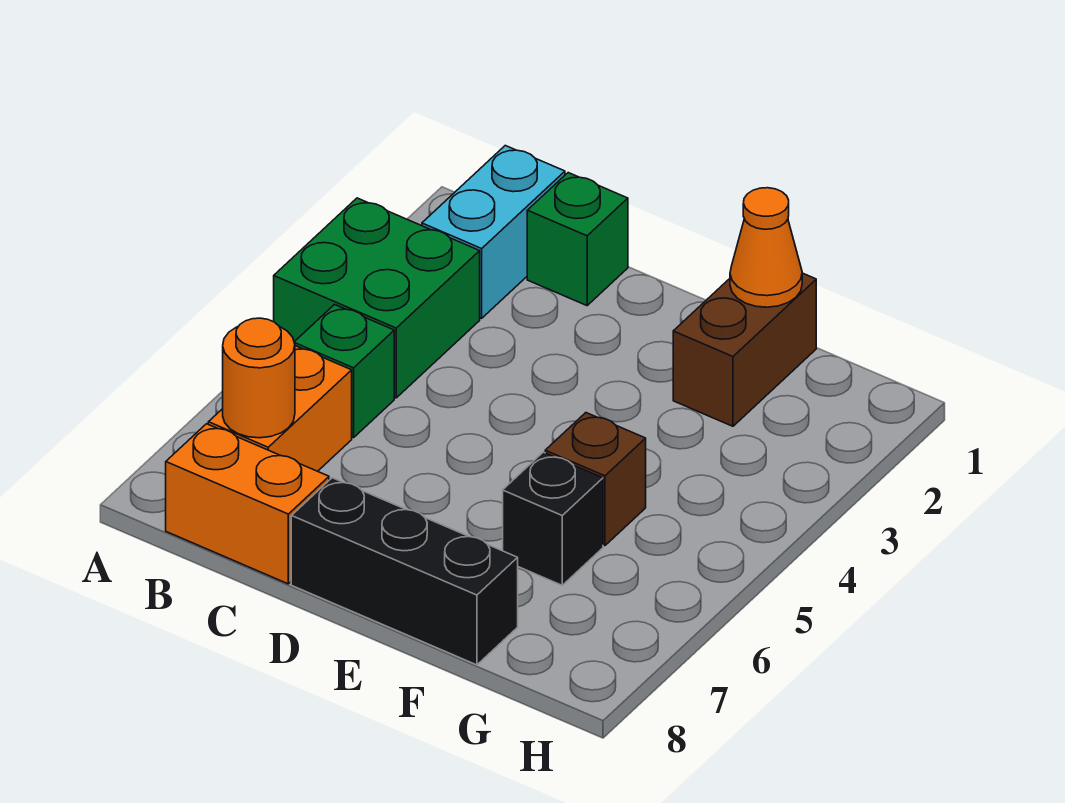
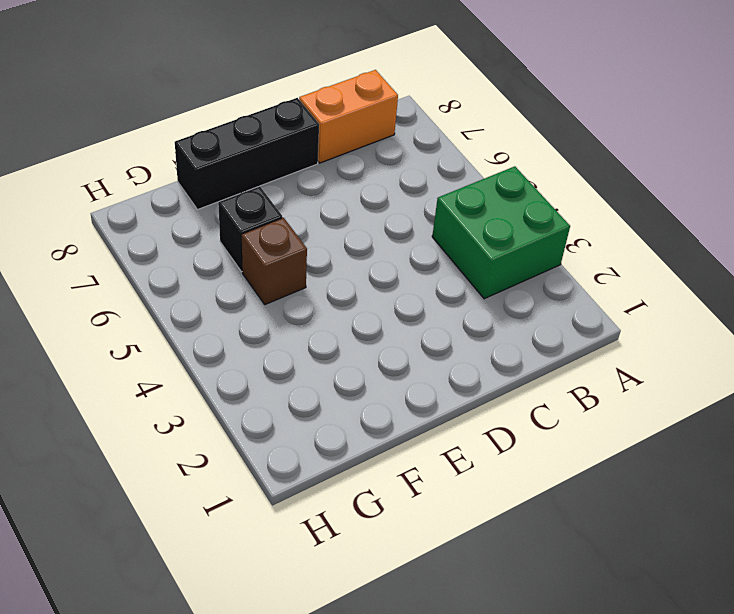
none -> cyan brick B1:B2 level 1
none -> green brick B5 level 1
none -> orange brick B6:B7 level 1

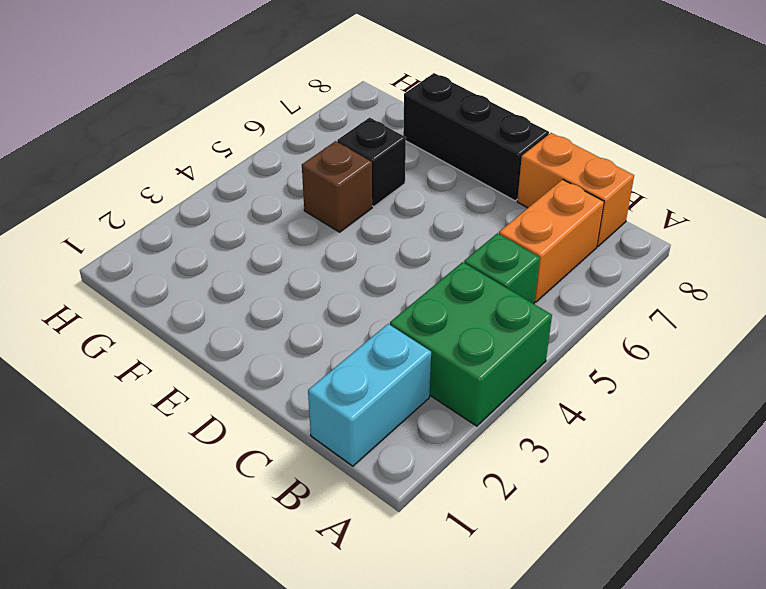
none -> green brick C1 level 1
none -> brown brick F1:F2 level 1
none -> orange round brick B7 level 2

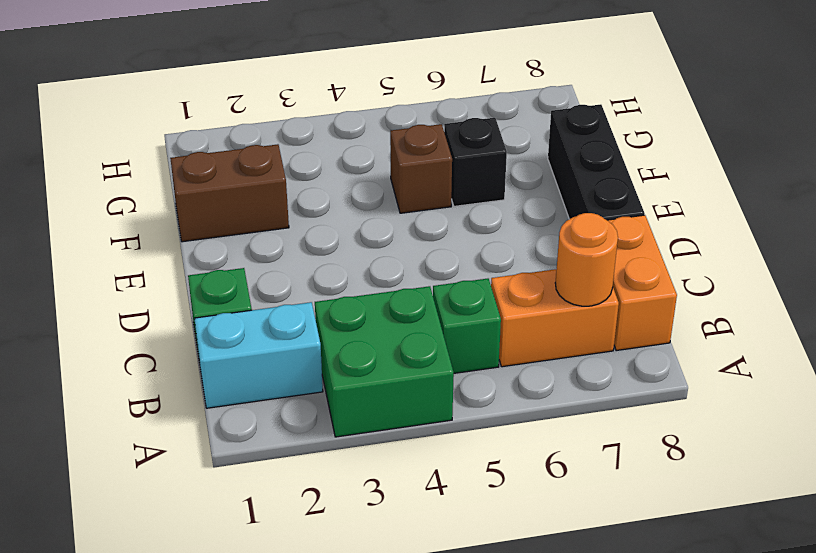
none -> orange cone F1 level 2

